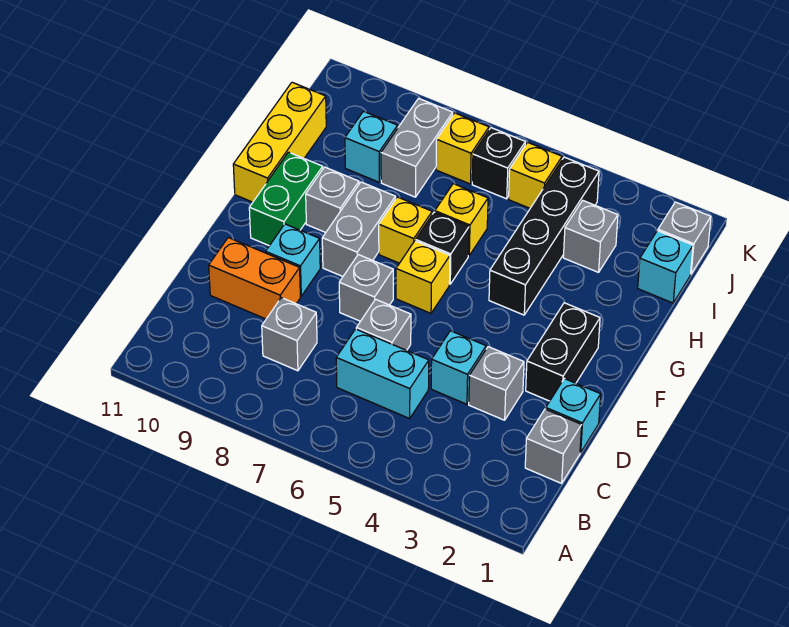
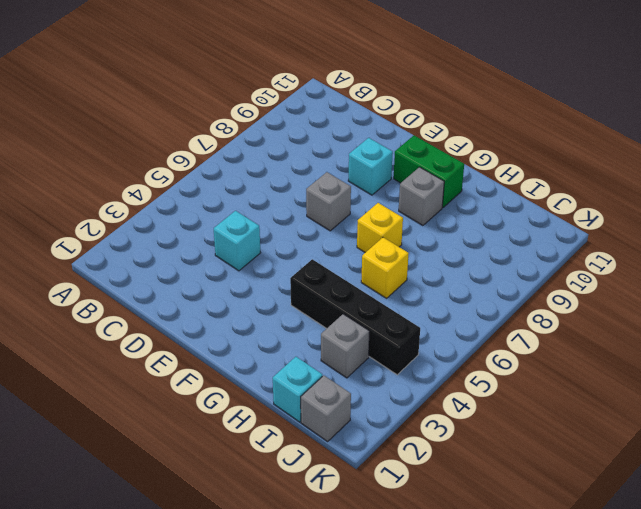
none -> grey brick C1 level 1
none -> cyan brick C5:C6 level 1
none -> grey brick C8 level 1

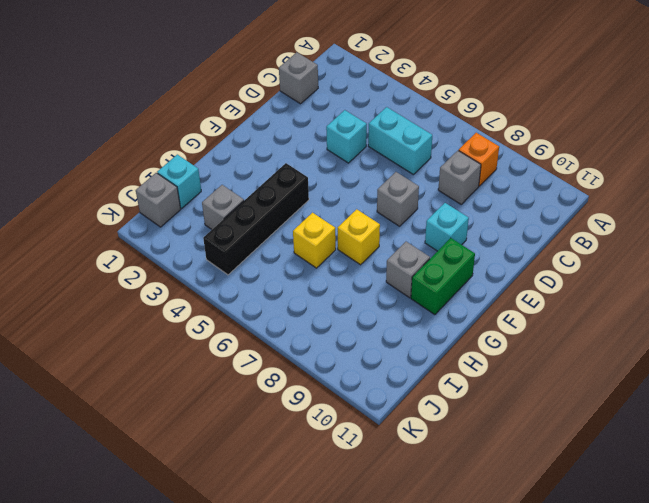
orange brick B8 level 1 -> none
none -> cyan brick D1 level 1
none -> grey brick D3 level 1
none -> grey brick D6 level 1

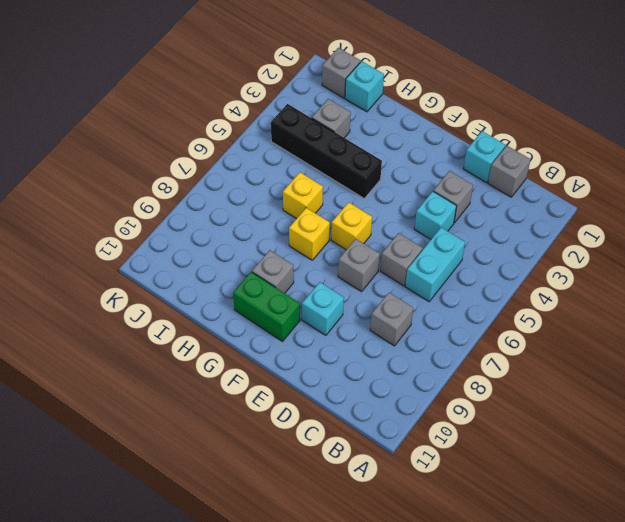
none -> orange brick D9:D10 level 1
none -> black brick E2:F2 level 1
none -> grey brick F8:G8 level 1

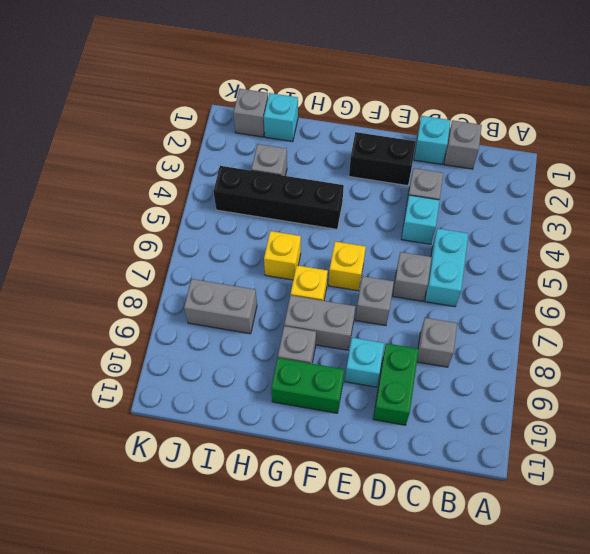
green brick D9:D10 level 1 -> orange brick D9:D10 level 1
none -> black brick G6 level 1
none -> yellow brick G11:I11 level 1
none -> cyan brick I9 level 1

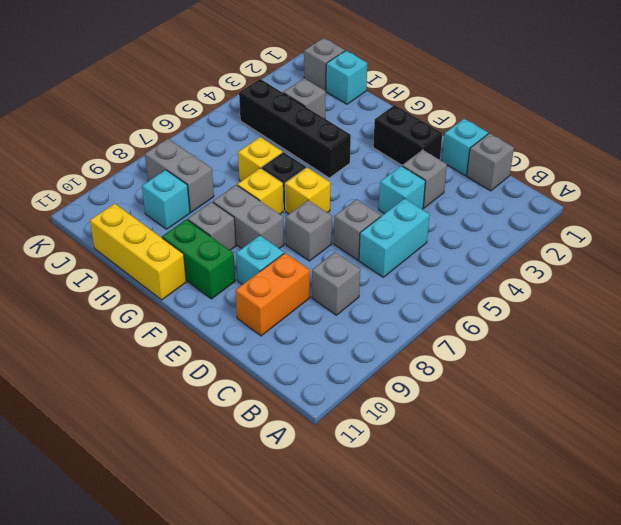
none -> yellow brick J5 level 1
none -> black brick J6 level 1
none -> yellow brick J7 level 1

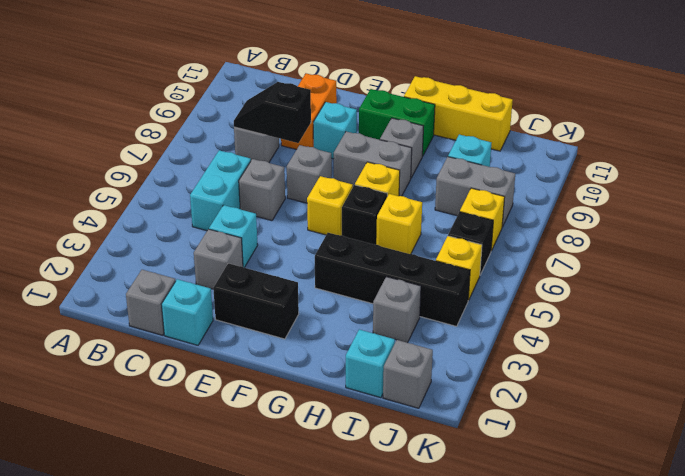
black slope C8:D8 level 2 top D -> none

